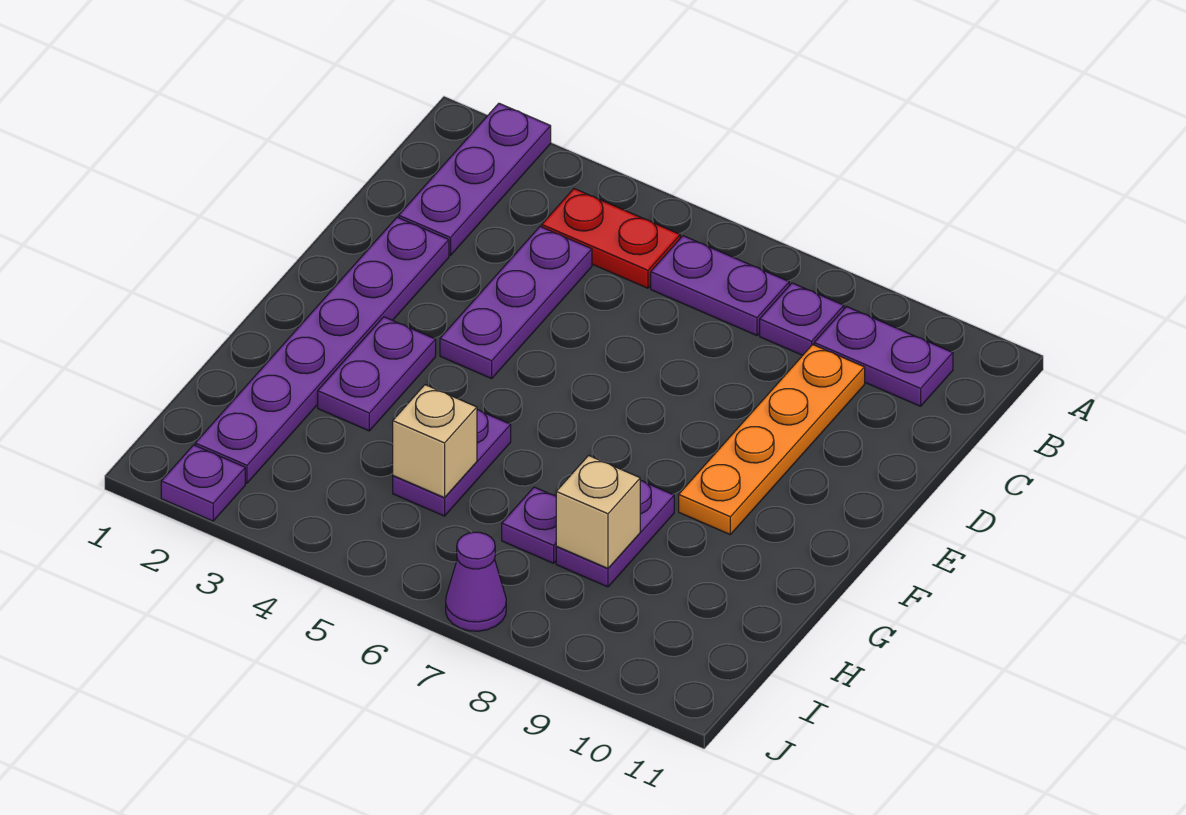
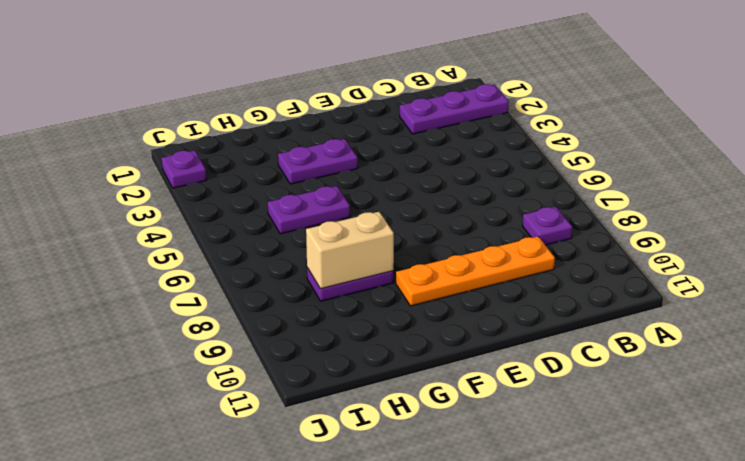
tan brick G8:H8 level 2 -> tan brick H8 level 2
none -> red plate B4:B5 level 1
none -> purple plate B6:B7 level 1
none -> purple plate B9:B10 level 1

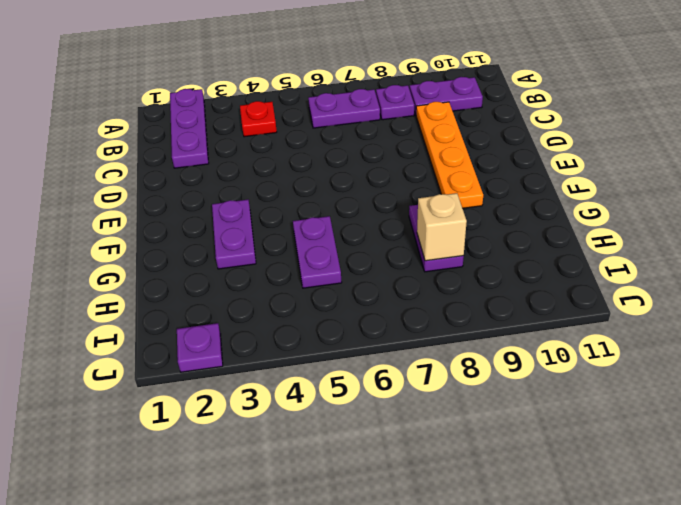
red plate B4 level 1 -> red plate B4:B5 level 1
none -> purple plate C4:E4 level 1
none -> purple plate D2:I2 level 1
none -> purple plate H7 level 1

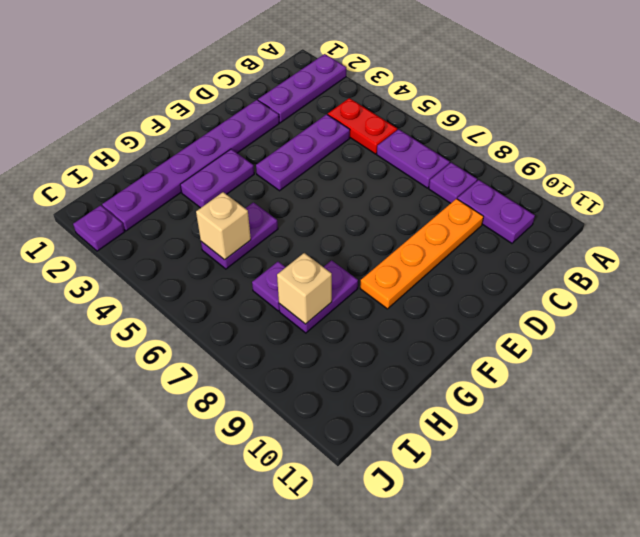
none -> purple cone J7 level 1

